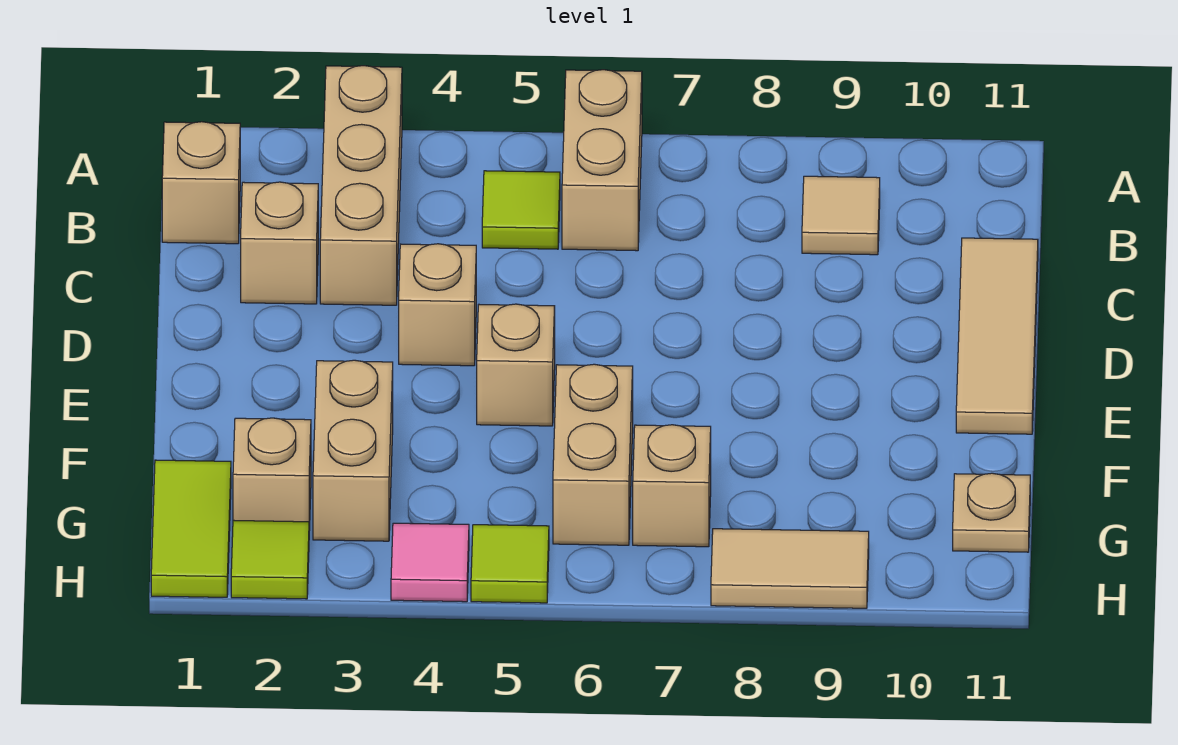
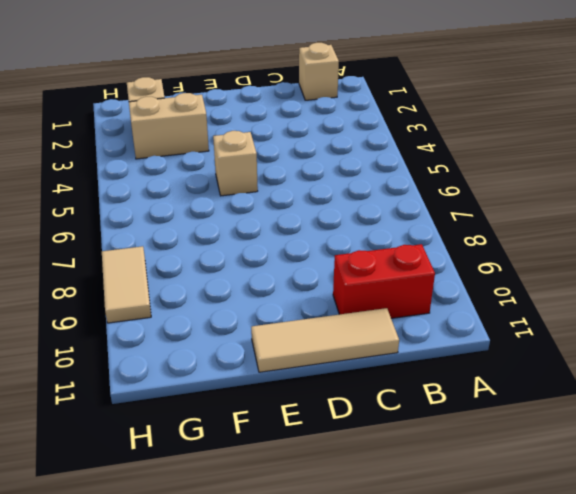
red brick B10:C10 level 1 -> none
none -> tan brick A3:C3 level 1
none -> tan brick A6:B6 level 1
none -> lime tile B5 level 1

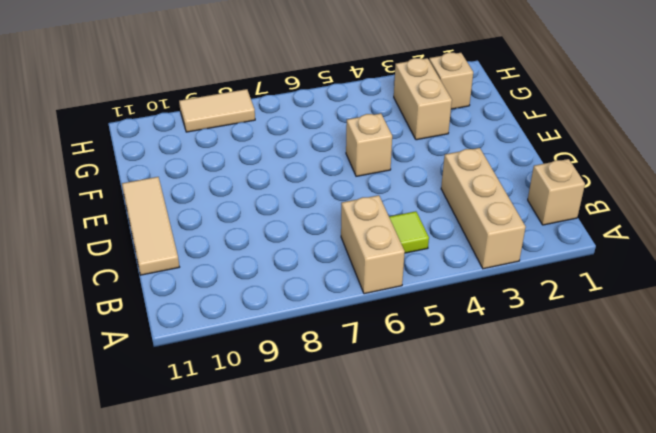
none -> tan tile B9 level 1
none -> tan brick C2 level 1
none -> tan brick D4 level 1

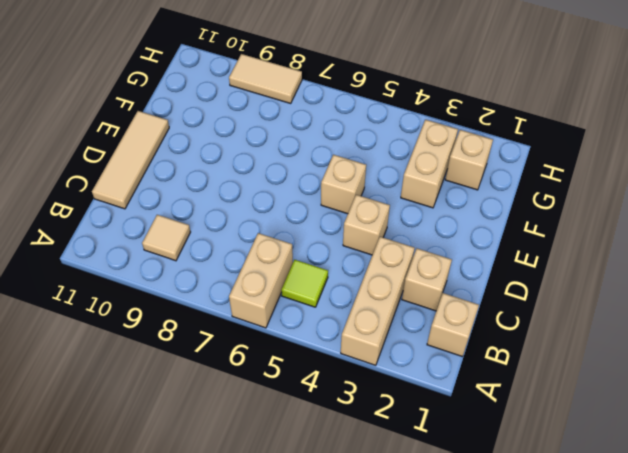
none -> tan brick F6:G6 level 1
none -> lime tile G1:H1 level 1
none -> tan brick G7 level 1

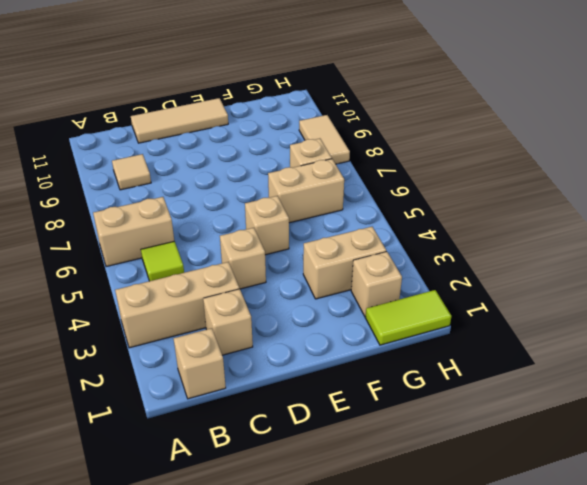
none -> tan plate G11 level 1
none -> lime tile H2 level 1
none -> pink tile H4 level 1

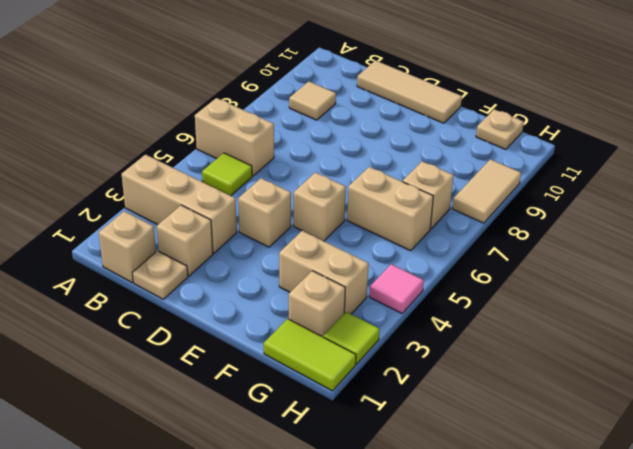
tan plate C1 level 1 -> none
none -> lime tile H5 level 1

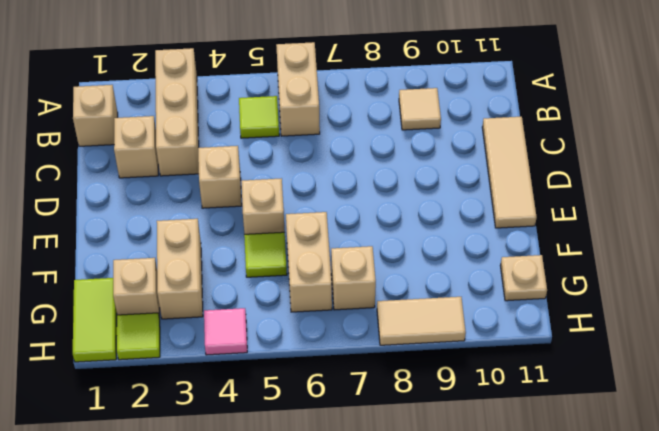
lime tile F5 level 1 -> lime tile H5 level 1

